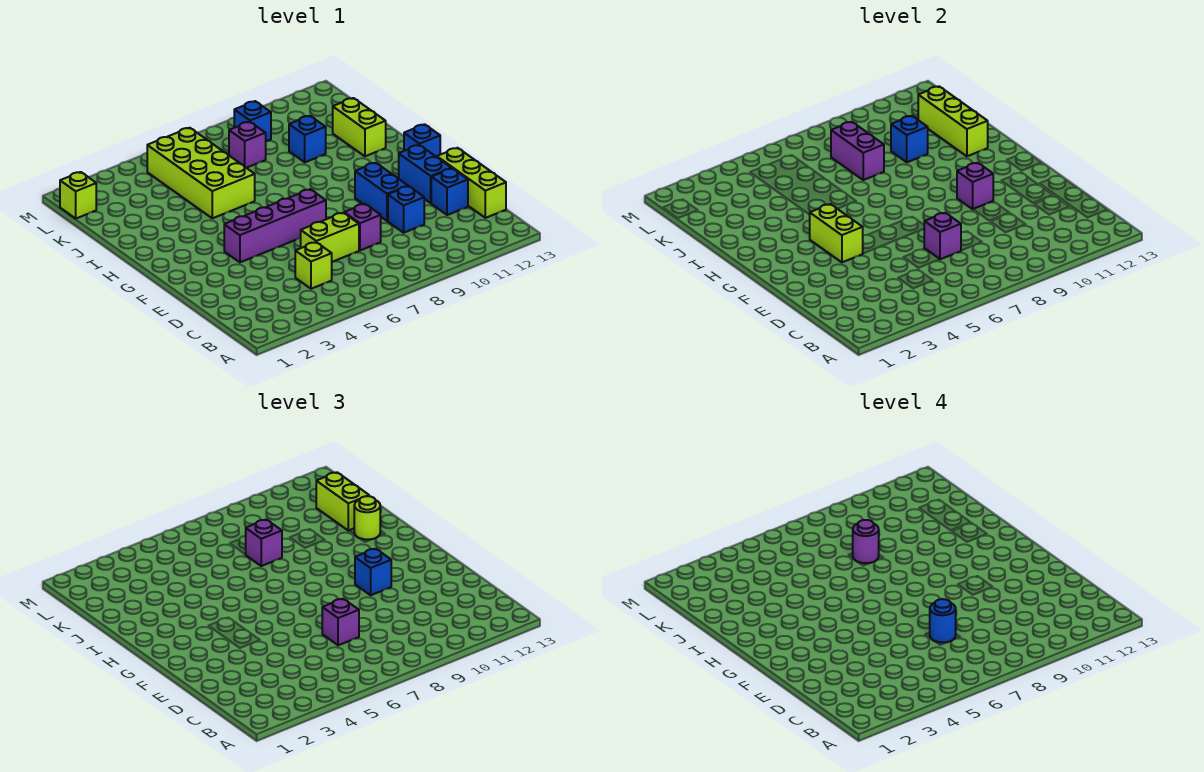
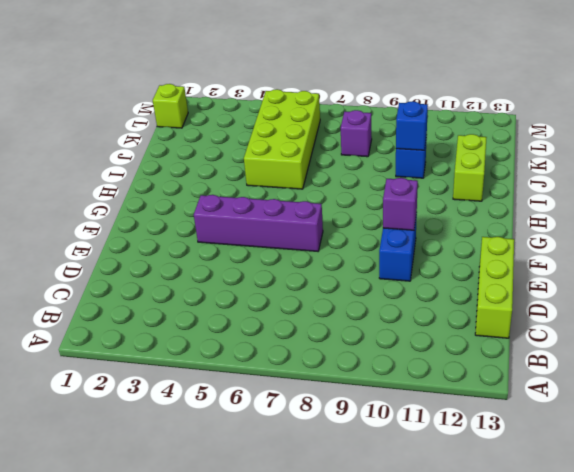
none -> lime brick C5 level 1
none -> lime brick D6:D7 level 1
none -> purple brick D8 level 1

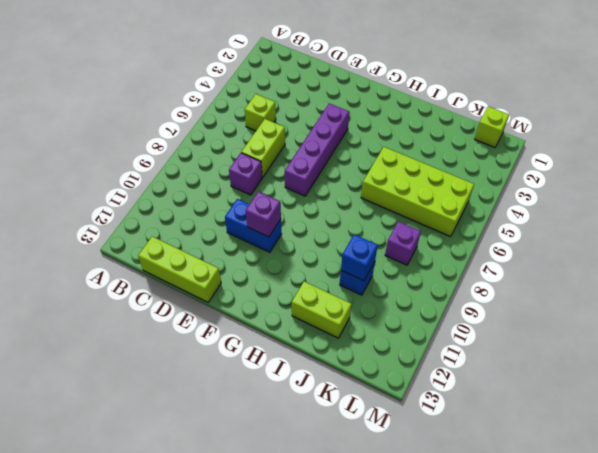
none -> blue brick D10 level 1
none -> blue brick D12 level 1
none -> blue brick E12:F12 level 1

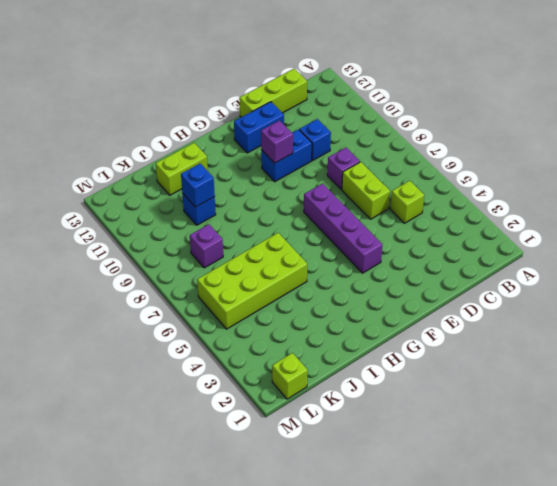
none -> blue brick D12 level 1
none -> blue brick G13 level 1
none -> blue brick L9 level 1

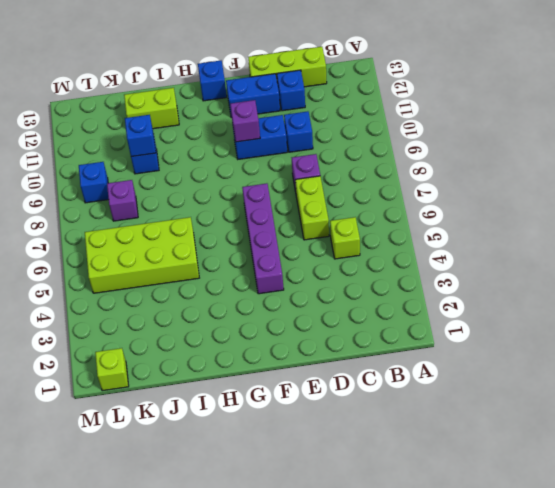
none -> purple brick D7 level 2
none -> lime brick F4:G4 level 2
none -> lime brick I12:K12 level 2

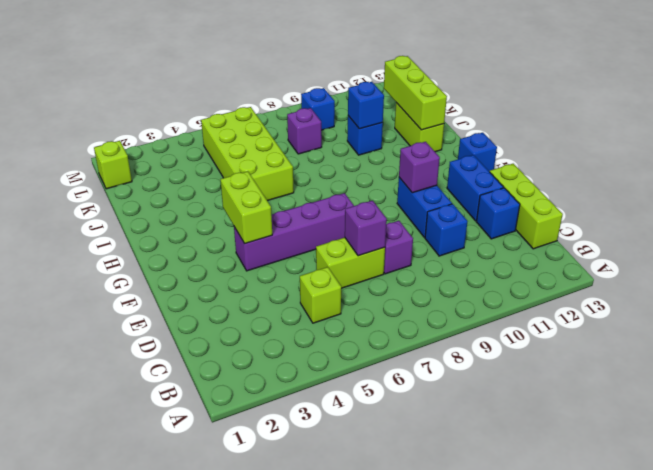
none -> purple brick J8:K8 level 2
none -> purple brick D7 level 3
none -> blue brick F10 level 3

